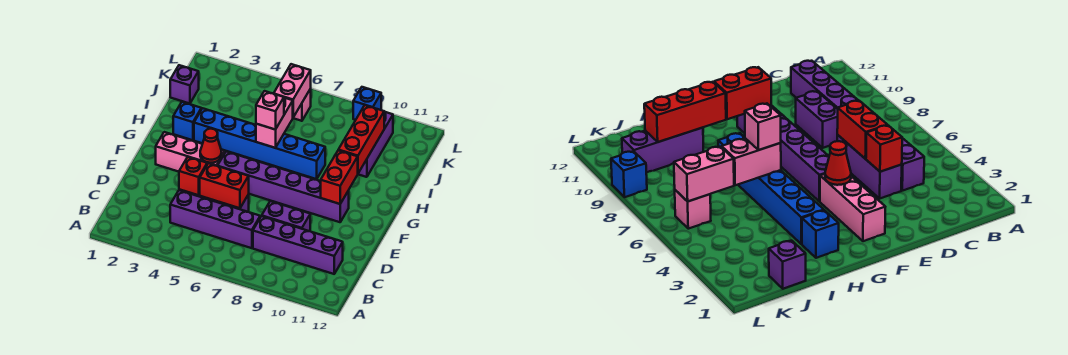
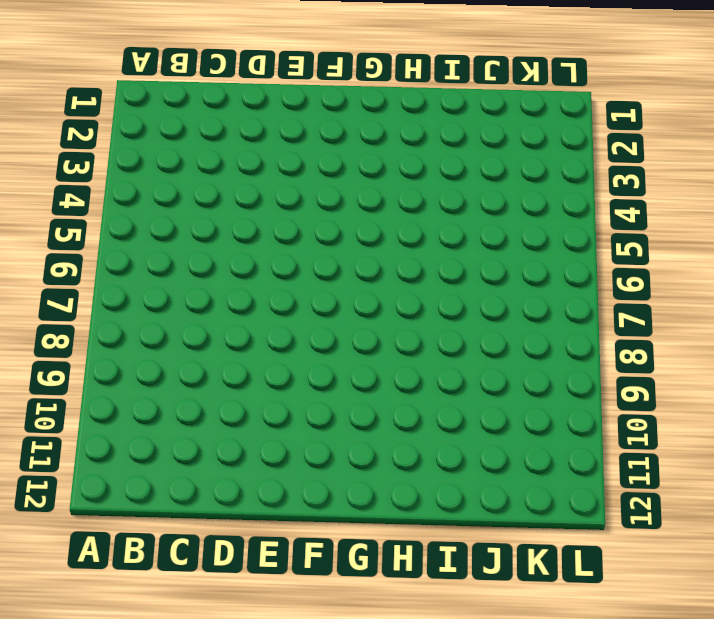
none -> purple brick C4:C7 level 1
none -> purple brick C8:C11 level 1
none -> purple brick D4:D6 level 1

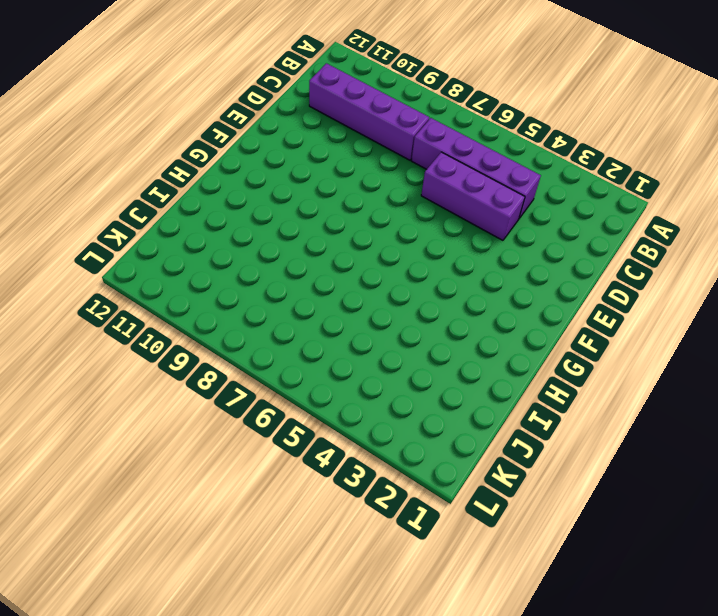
none -> purple brick D8:D9 level 1
none -> pink brick F2:F4 level 1
none -> purple brick F5:F10 level 1

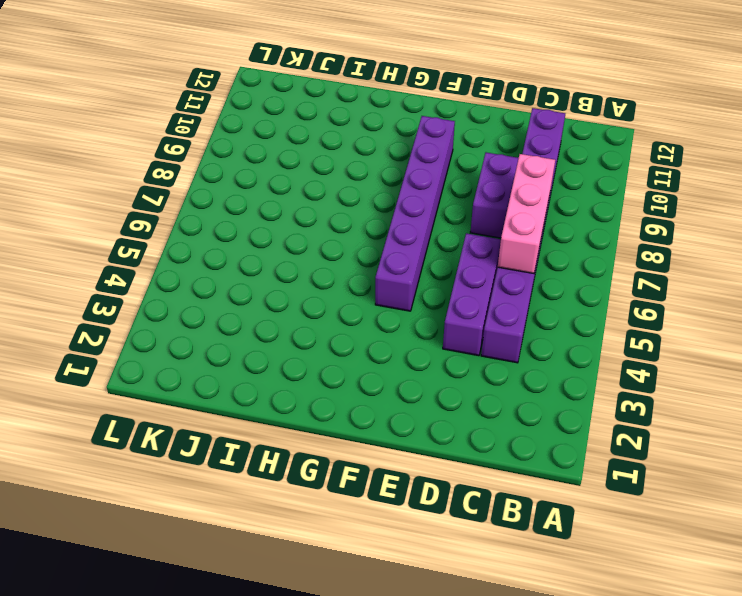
pink brick C6:C8 level 2 -> pink brick F2:F4 level 1
none -> blue brick H2 level 1
none -> blue brick H3:H8 level 1
none -> purple brick I10:K10 level 1

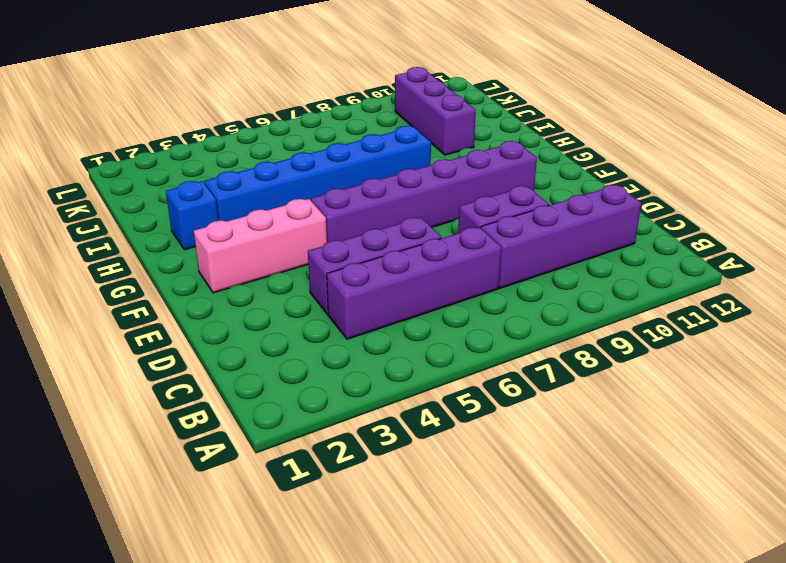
none -> purple brick J1 level 1
none -> pink brick K6 level 1
none -> blue brick L9 level 1

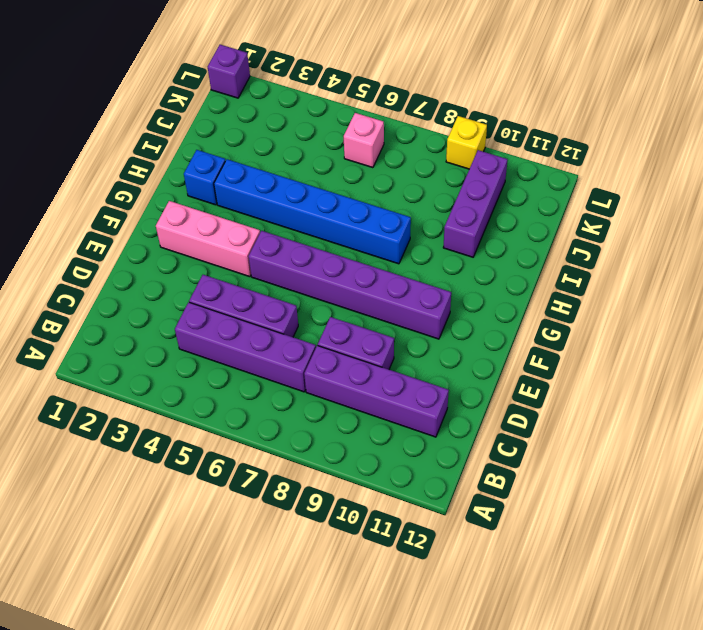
purple brick L1 level 1 -> purple brick J1 level 1
yellow brick L9 level 1 -> blue brick L9 level 1
none -> red brick D4 level 2
none -> red brick D5:D6 level 2
none -> red cone F4 level 2

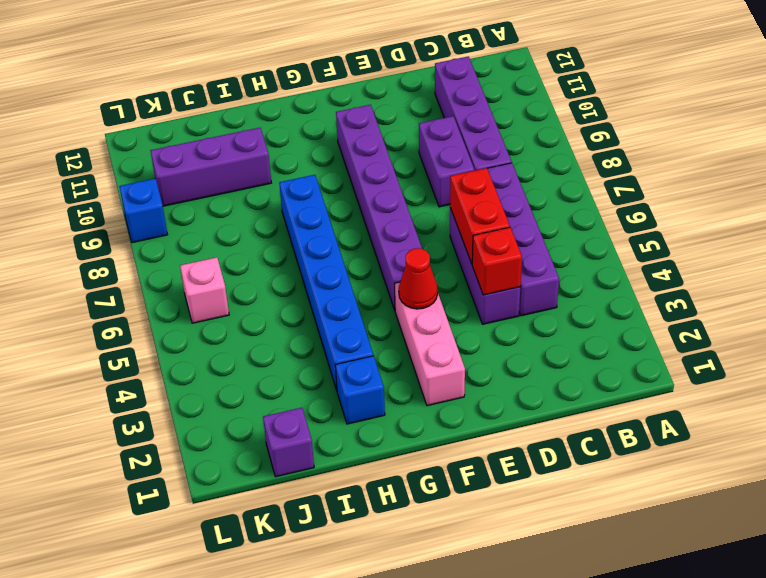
none -> red brick F10:G10 level 2
none -> pink brick H6:I6 level 2
none -> red brick H10:J10 level 2

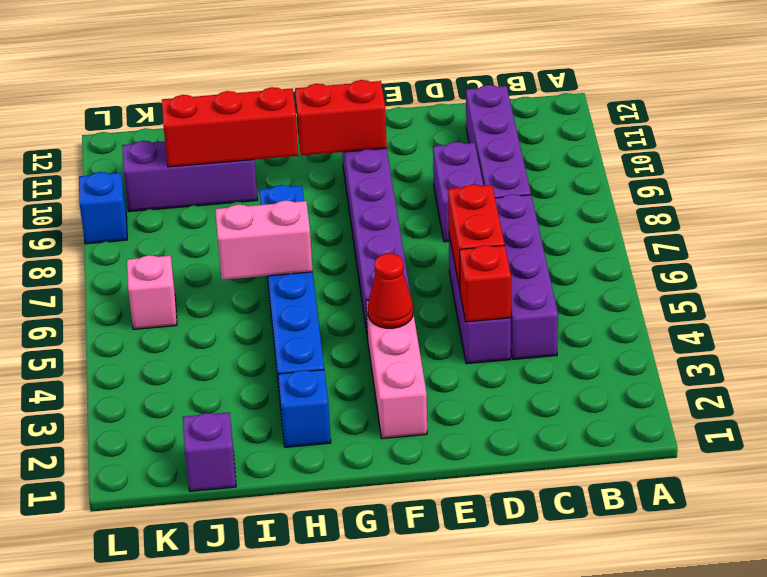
none -> pink brick J6:K6 level 2
none -> pink brick H6 level 3

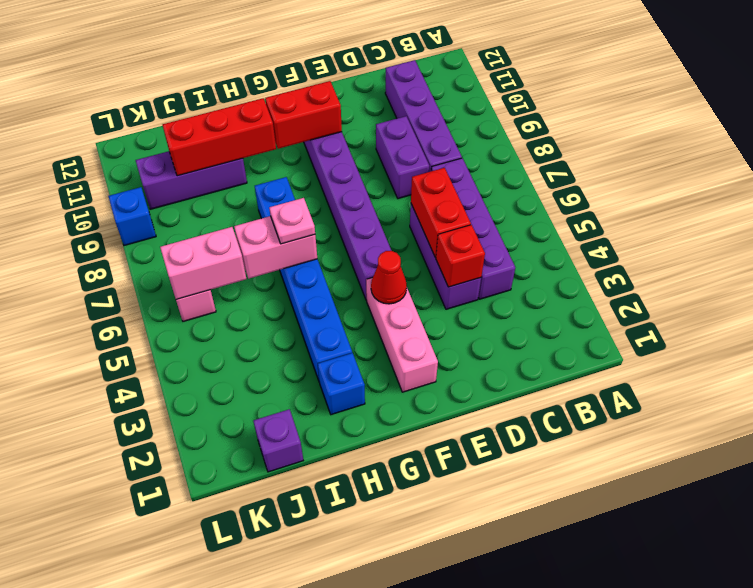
pink plate H6 level 3 -> pink brick H6 level 3

